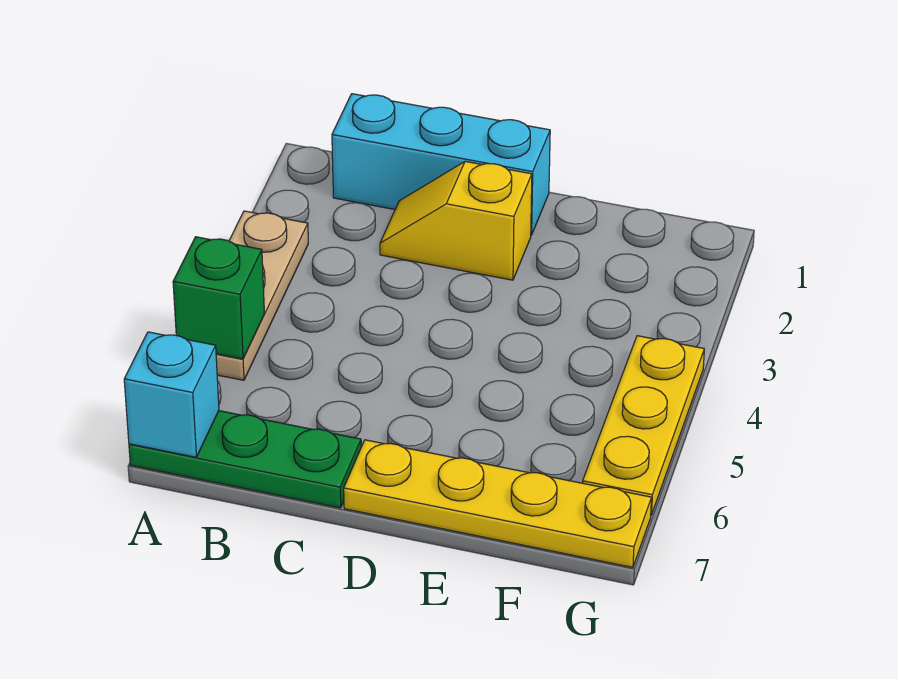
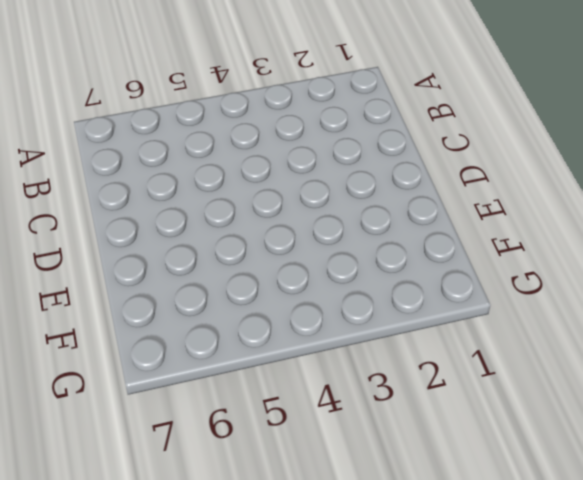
none -> tan plate A3:A5 level 1
none -> green plate A7:C7 level 1

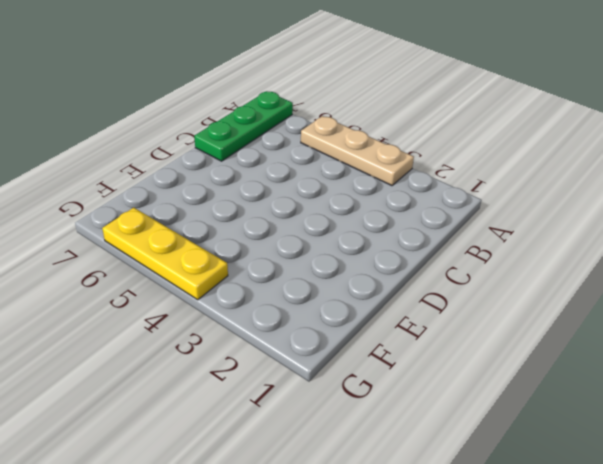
none -> cyan brick B1:D1 level 1
none -> yellow slope C2:D2 level 1 top D

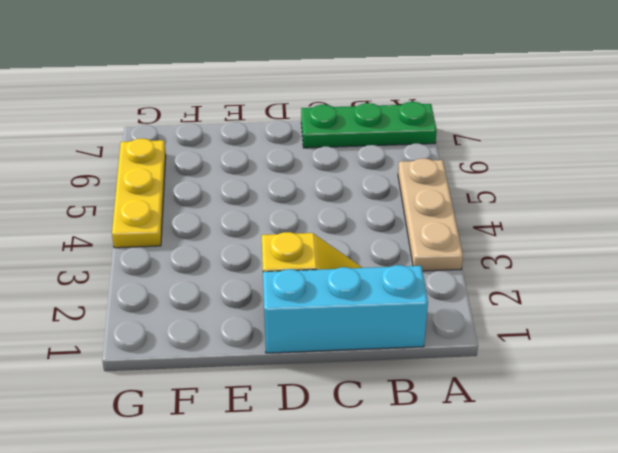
none -> yellow plate D7:G7 level 1
none -> green brick A5 level 2

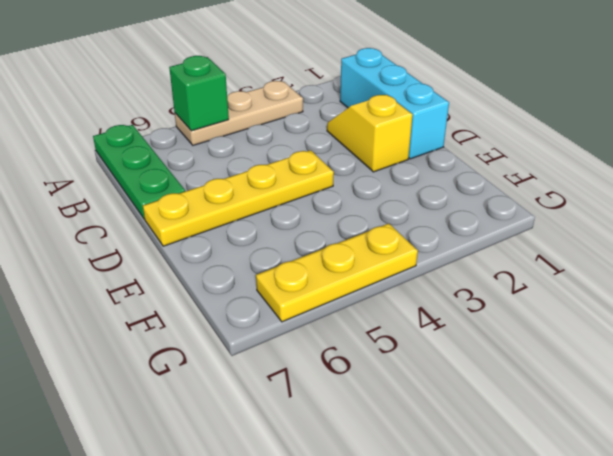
yellow plate D4:D7 level 1 -> yellow plate D7:G7 level 1
none -> cyan brick A7 level 2

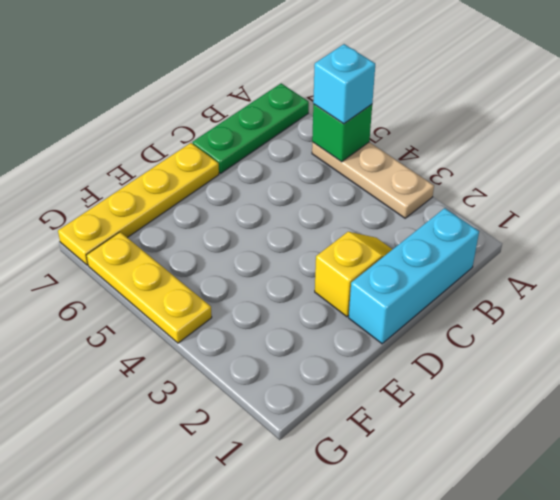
cyan brick A5 level 3 -> cyan brick A7 level 2

